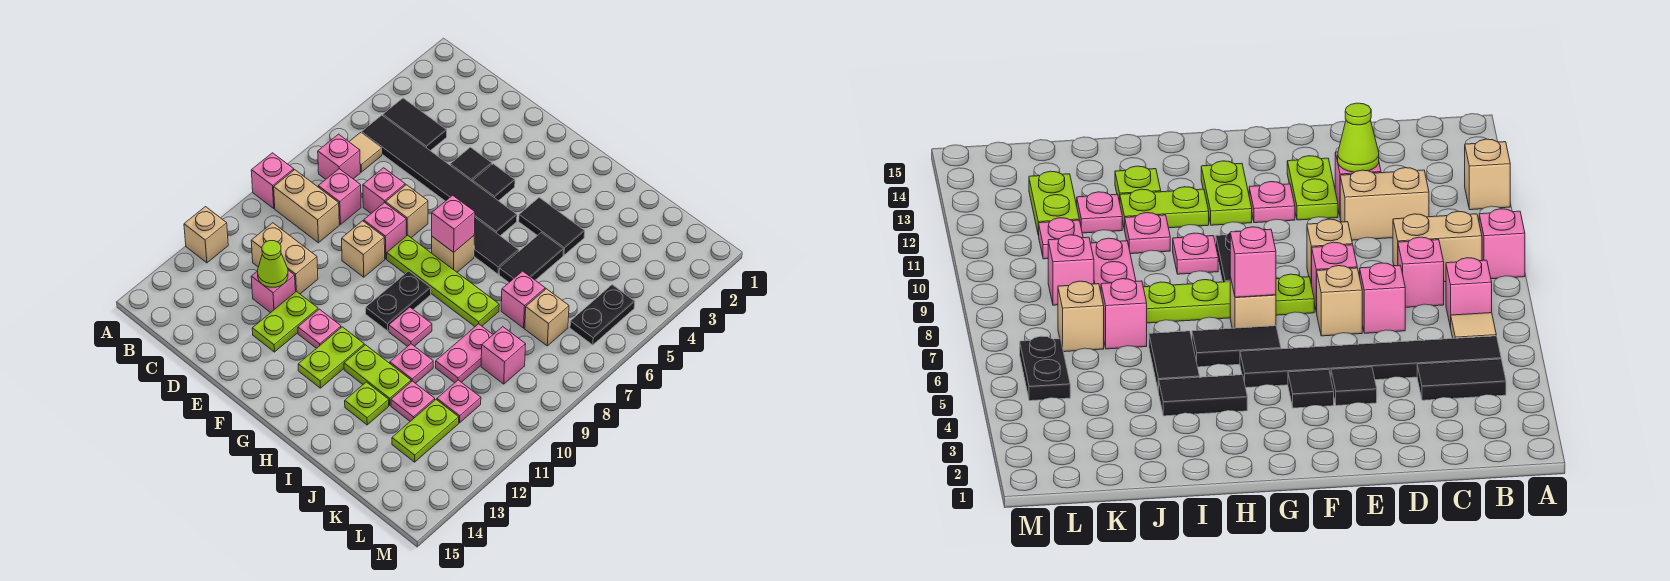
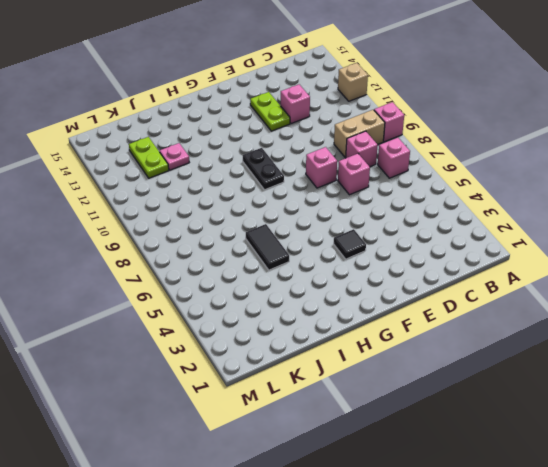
none -> black tile B4:C4 level 1
none -> black tile B5:G5 level 1
none -> tan tile B6 level 1
none -> tan brick C11:D11 level 1

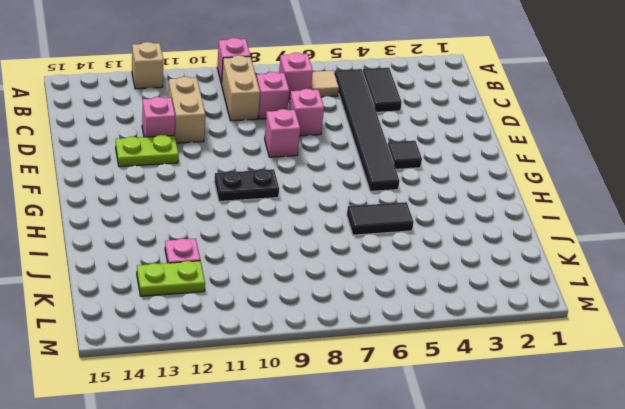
none -> black tile E4 level 1
none -> tan brick E7 level 1
none -> tan brick E9 level 1
none -> lime plate F8:I8 level 1

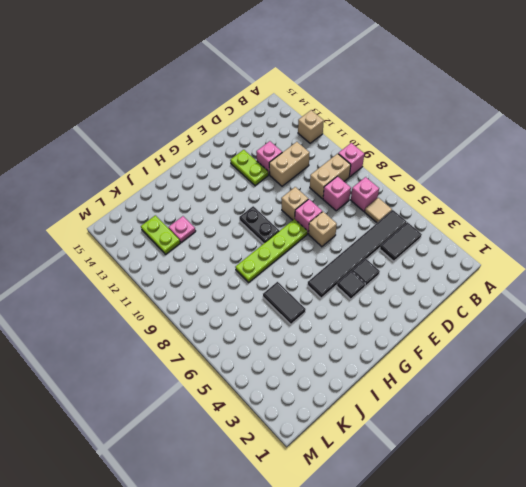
none -> pink brick D7 level 1
none -> pink plate F12 level 1
none -> black tile G6:H6 level 1
none -> tan brick G7 level 1

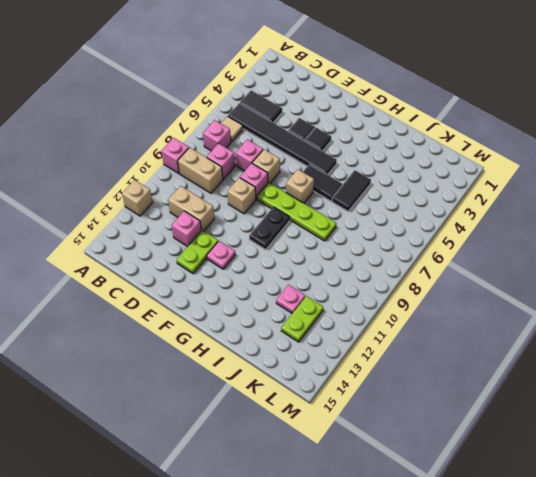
none -> lime plate G12:G13 level 1
none -> black tile H4:I4 level 1
none -> pink plate H10 level 1
none -> lime plate H12:I12 level 1

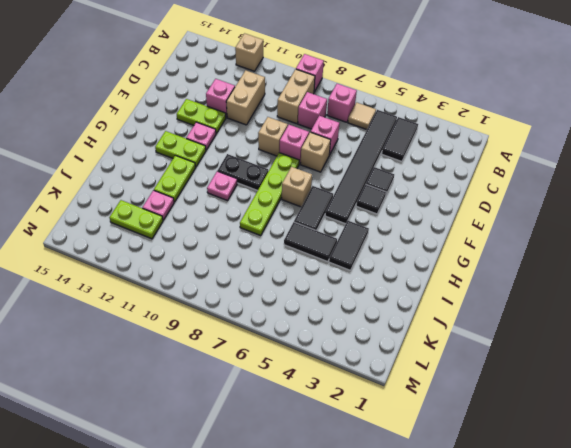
none -> pink plate I11 level 1
none -> lime plate I13 level 1
none -> pink brick J7 level 1
none -> pink plate J9:J10 level 1

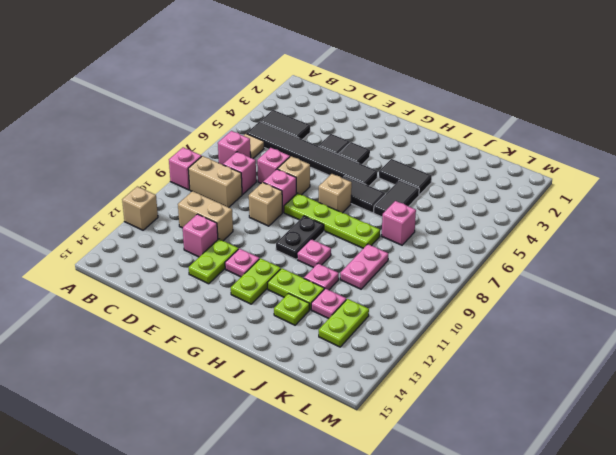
none -> tan brick K7 level 1
none -> pink brick K9 level 1
none -> pink plate K11 level 1
none -> black plate L5:L6 level 1

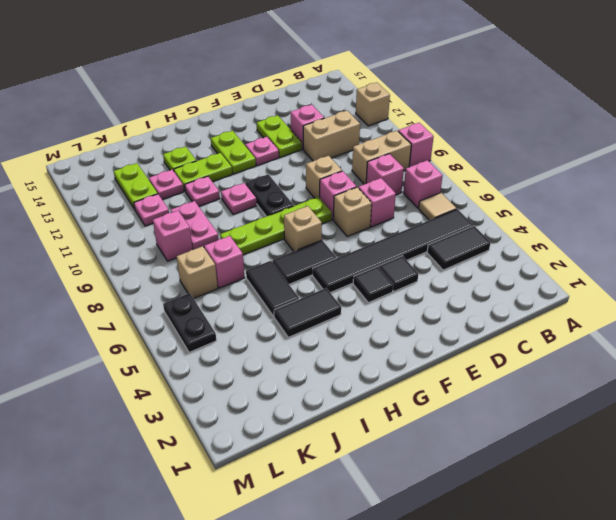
none -> lime cone D12 level 2
none -> pink brick G7 level 2

